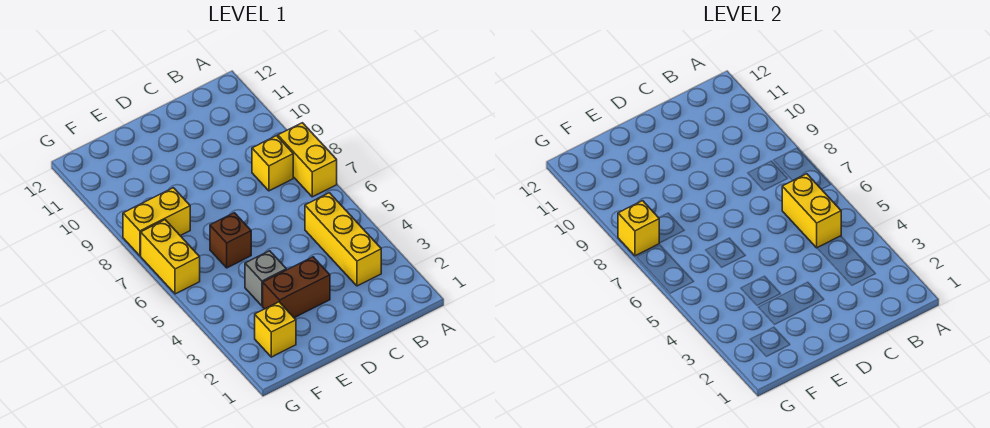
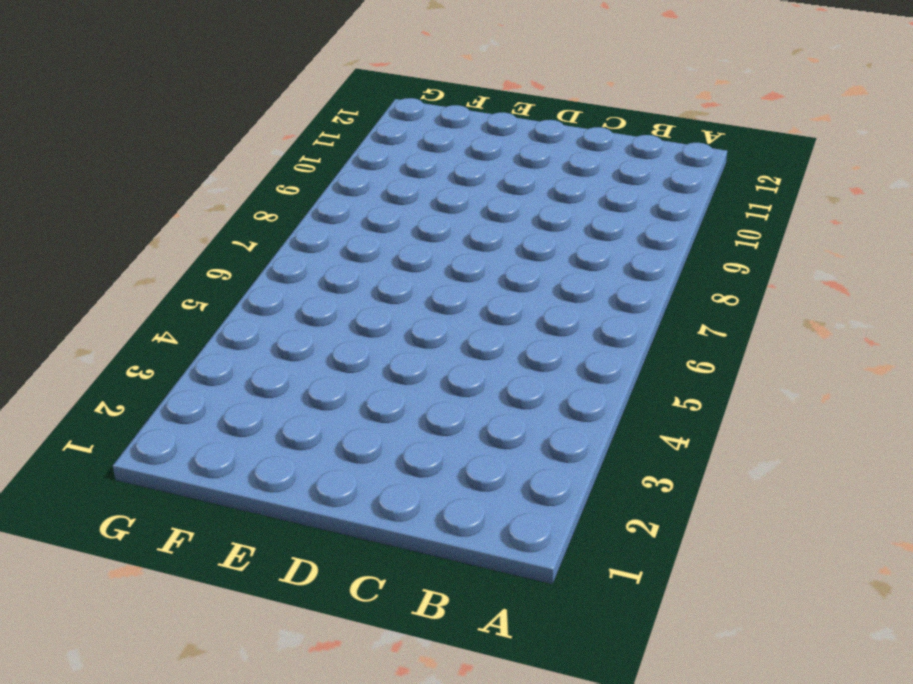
none -> yellow brick A7:A8 level 1
none -> yellow brick B3:B5 level 1

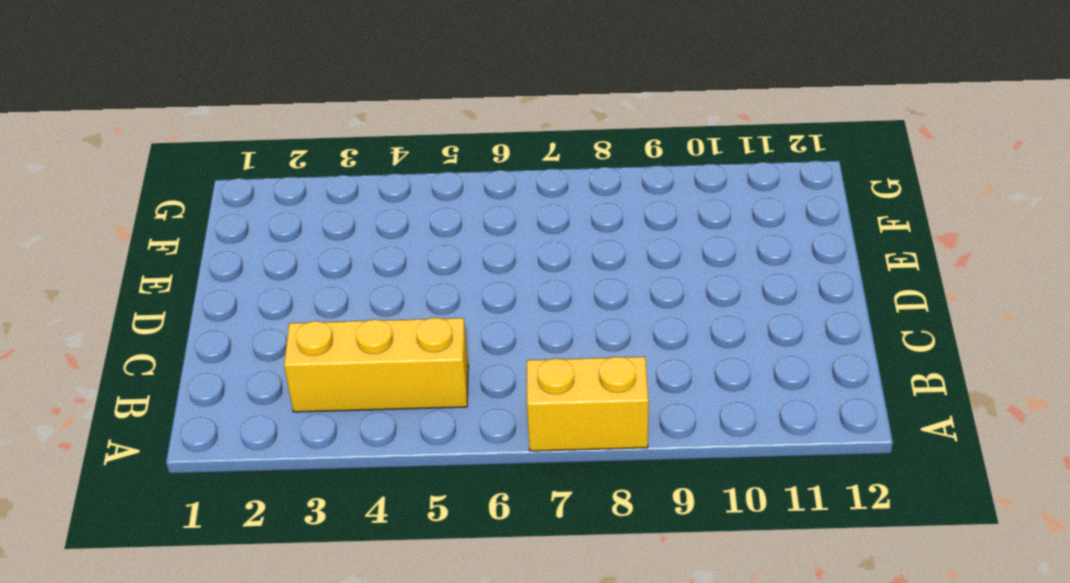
none -> yellow brick B8 level 1
none -> brown brick D3:E3 level 1

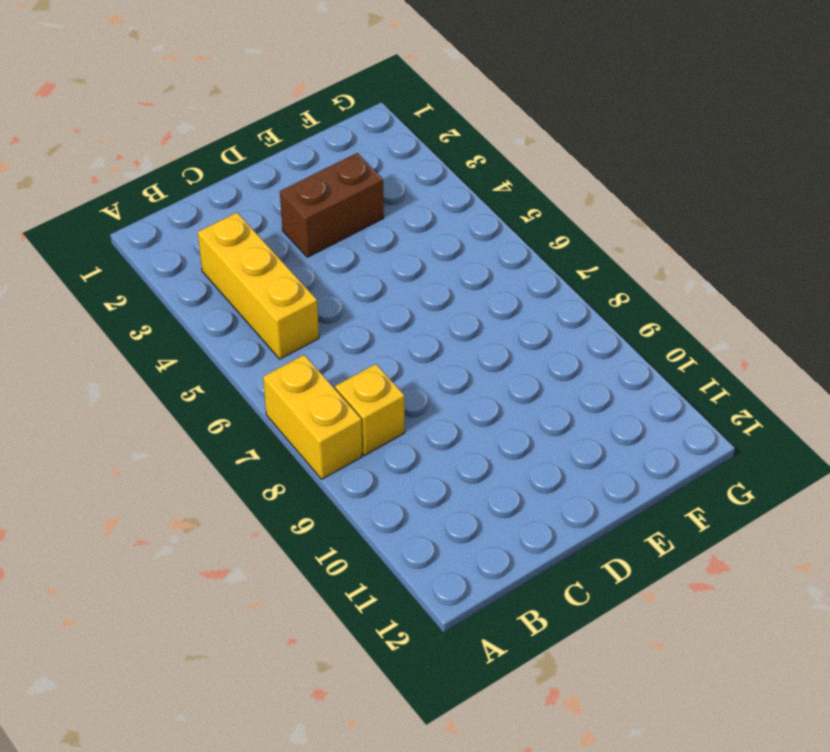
none -> grey brick E4 level 1
none -> brown brick E6 level 1

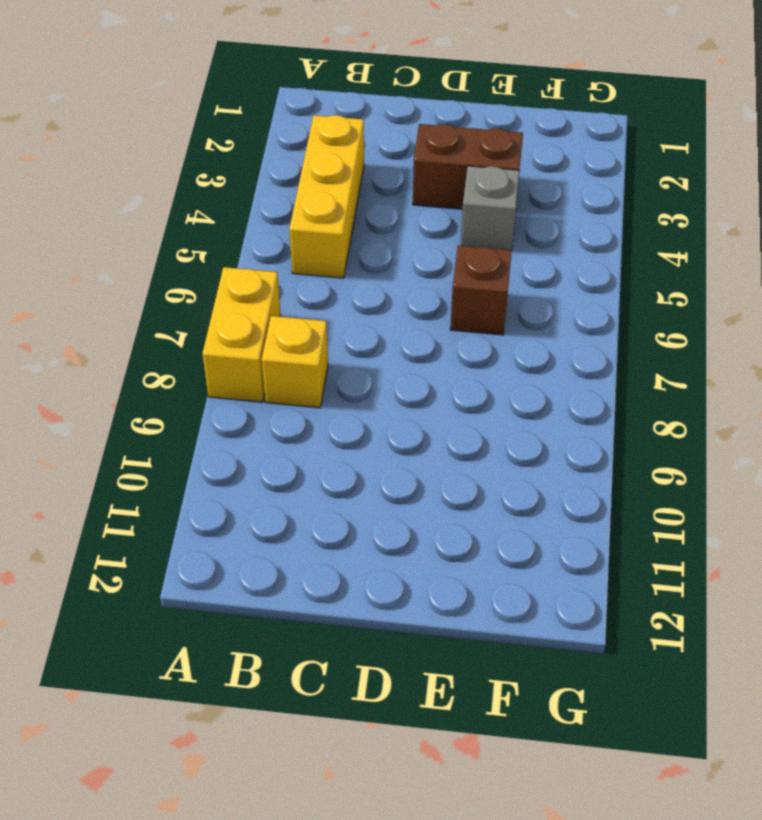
none -> yellow brick F2 level 1
none -> yellow brick F8:G8 level 1

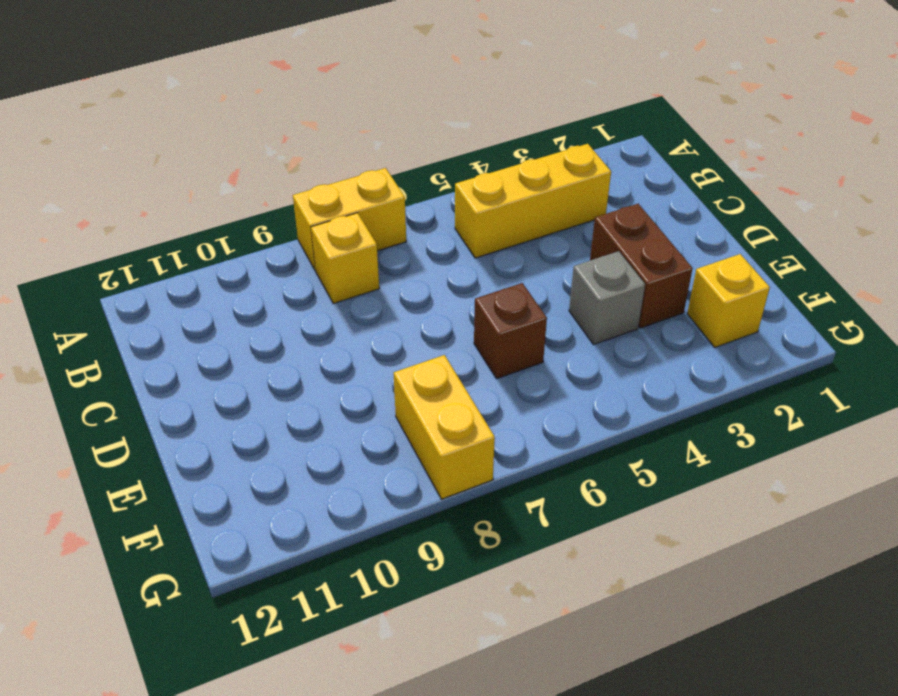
none -> yellow brick G6:G7 level 1
none -> yellow brick B5:B6 level 2

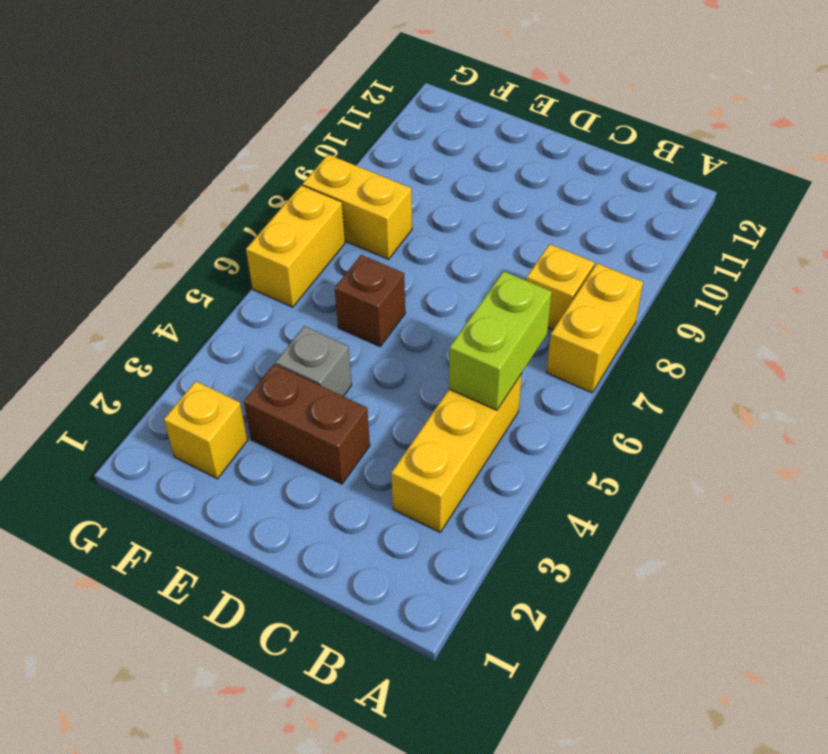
lime brick B5:B6 level 2 -> yellow brick B5:B6 level 2
none -> yellow brick G8 level 2

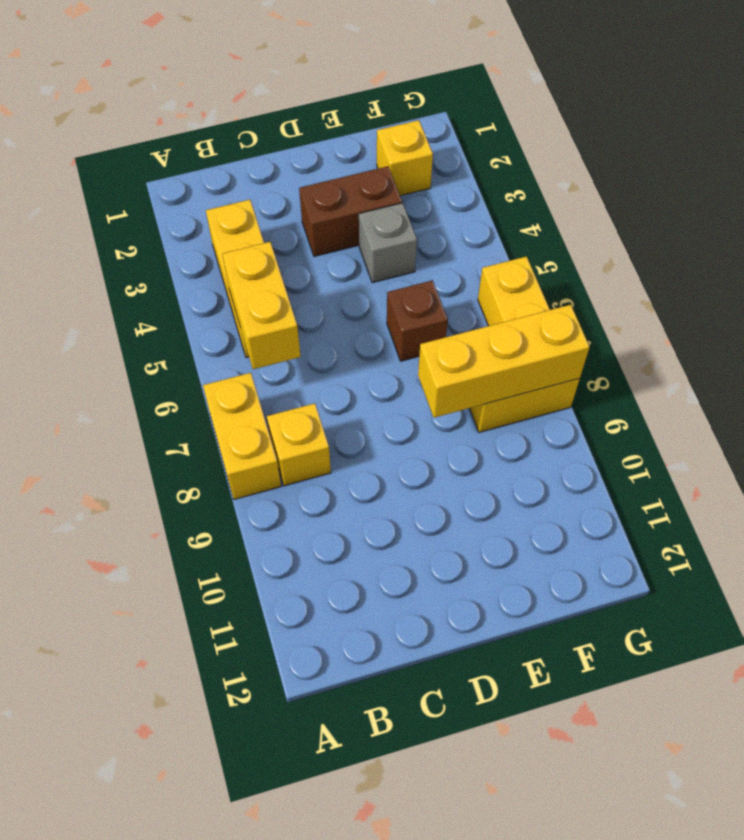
yellow brick E8:G8 level 2 -> yellow brick G8 level 2

